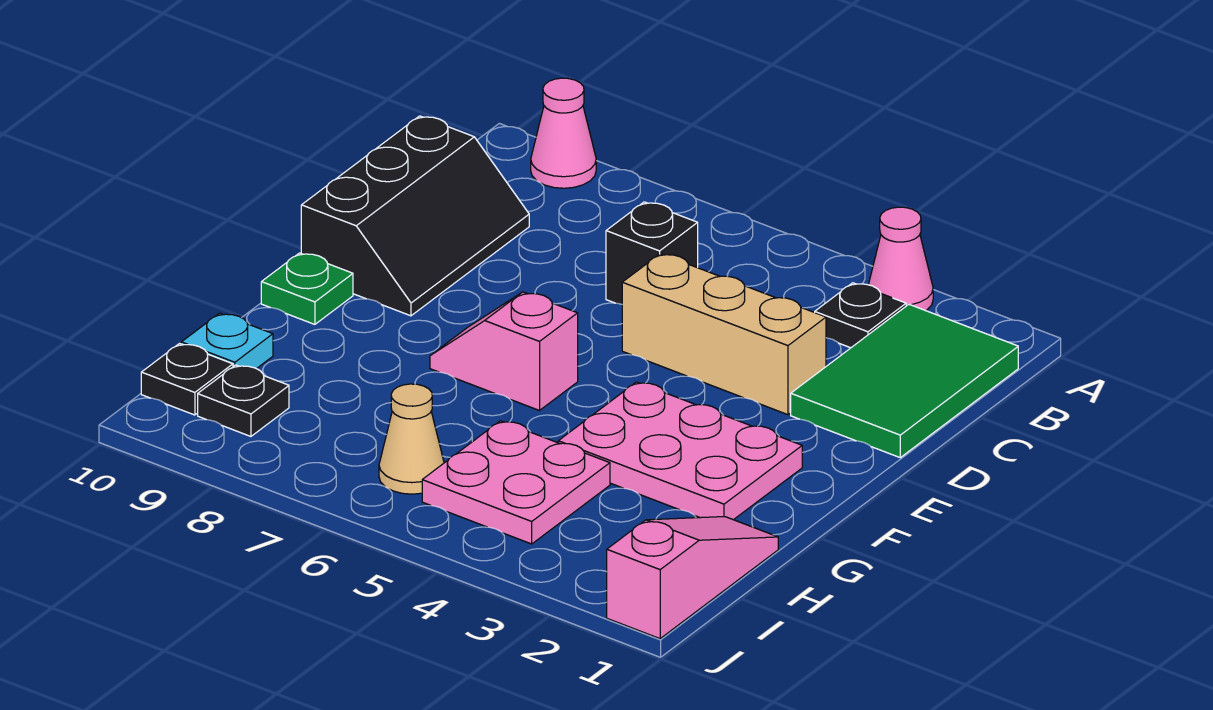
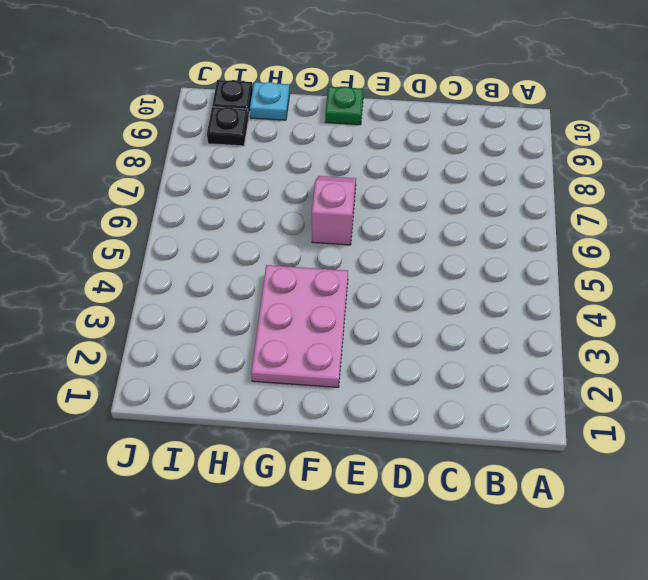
none -> pink cone A3 level 1
none -> pink cone A9 level 1
none -> green tile B1:D2 level 1

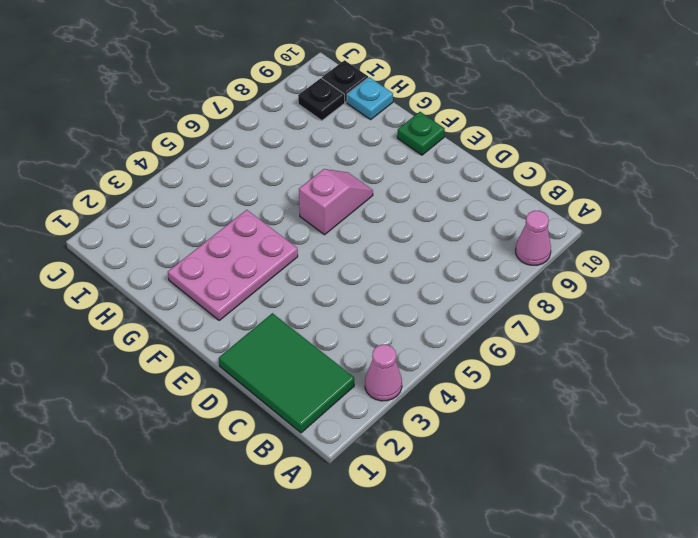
none -> black plate B3 level 1
none -> black brick C6 level 1
none -> black slope C9:E10 level 1 top 10

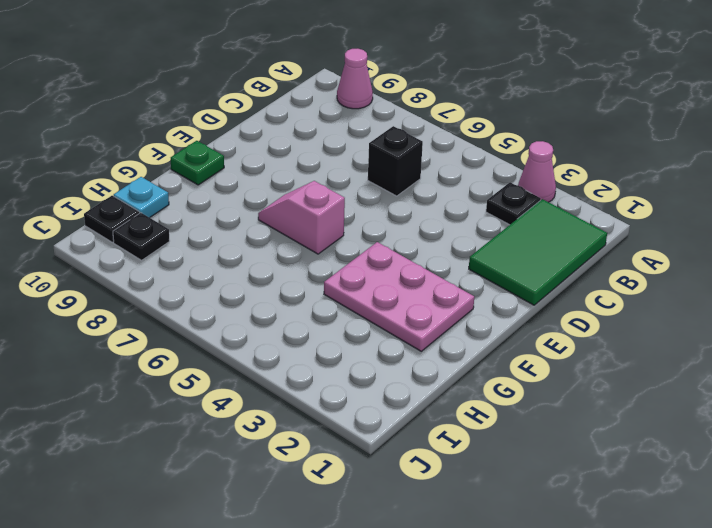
none -> black slope C9:E10 level 1 top 10
none -> tan brick D3:D5 level 1
none -> pink slope H1:J1 level 1 top J

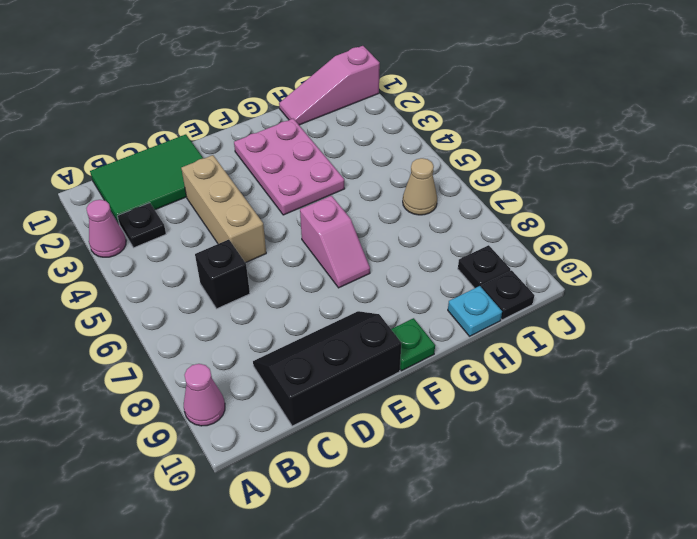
none -> pink plate H4:I5 level 1

